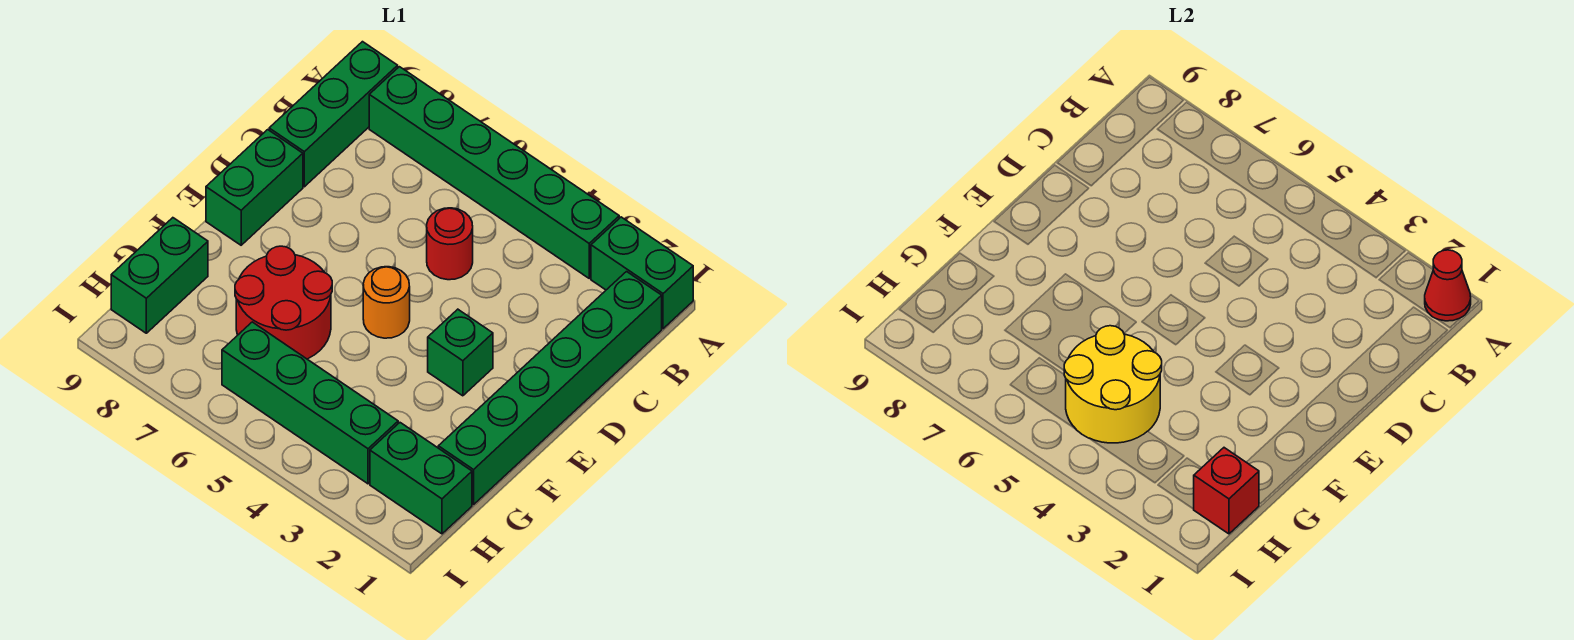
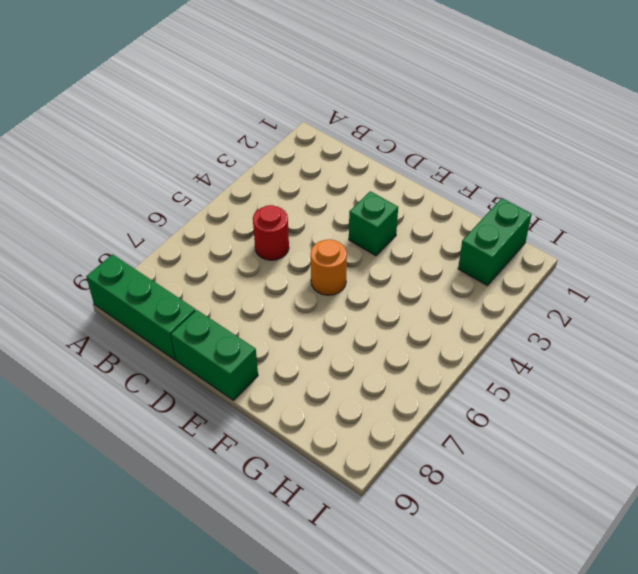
none -> green brick A1:A2 level 1
none -> green brick A3:A8 level 1
none -> green brick B1:G1 level 1

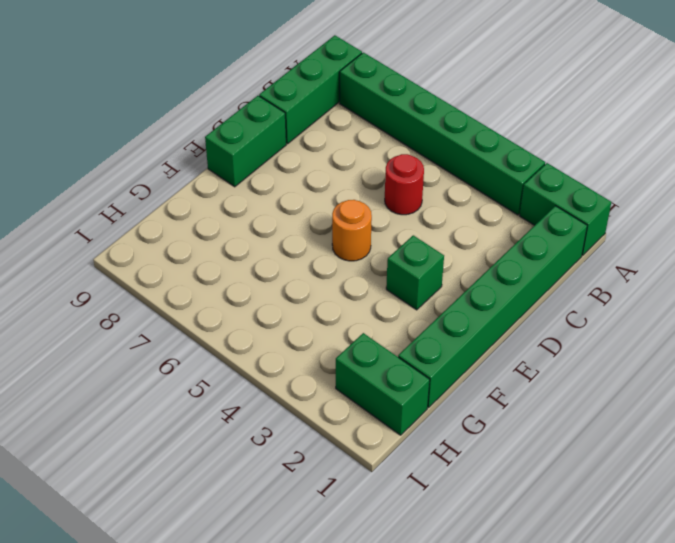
none -> red round brick F6:G7 level 1
none -> green brick G9:H9 level 1
none -> green brick H3:H6 level 1

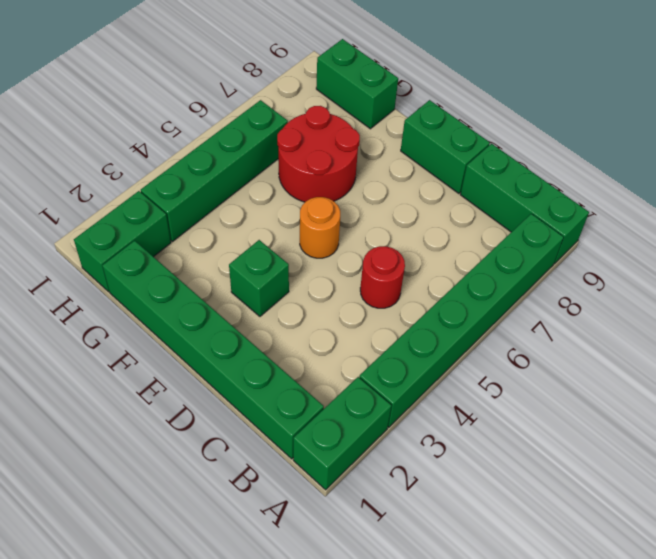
none -> red cone A1 level 2
none -> yellow round brick G4:H5 level 2
none -> red brick H1 level 2

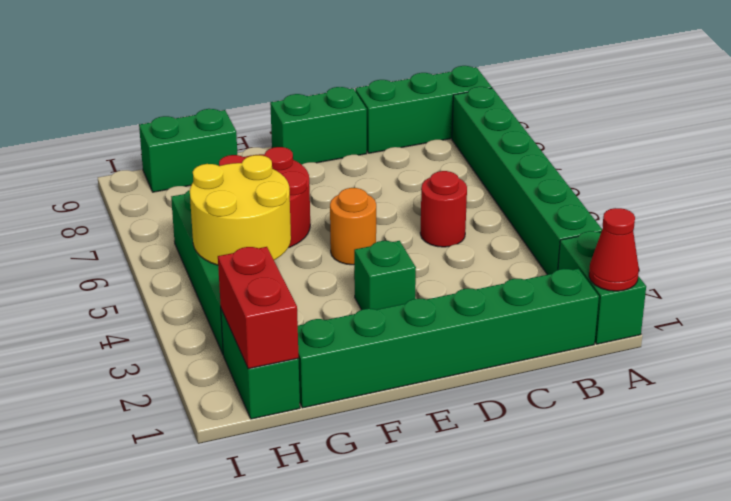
red brick H1:H2 level 2 -> red brick H1 level 2

